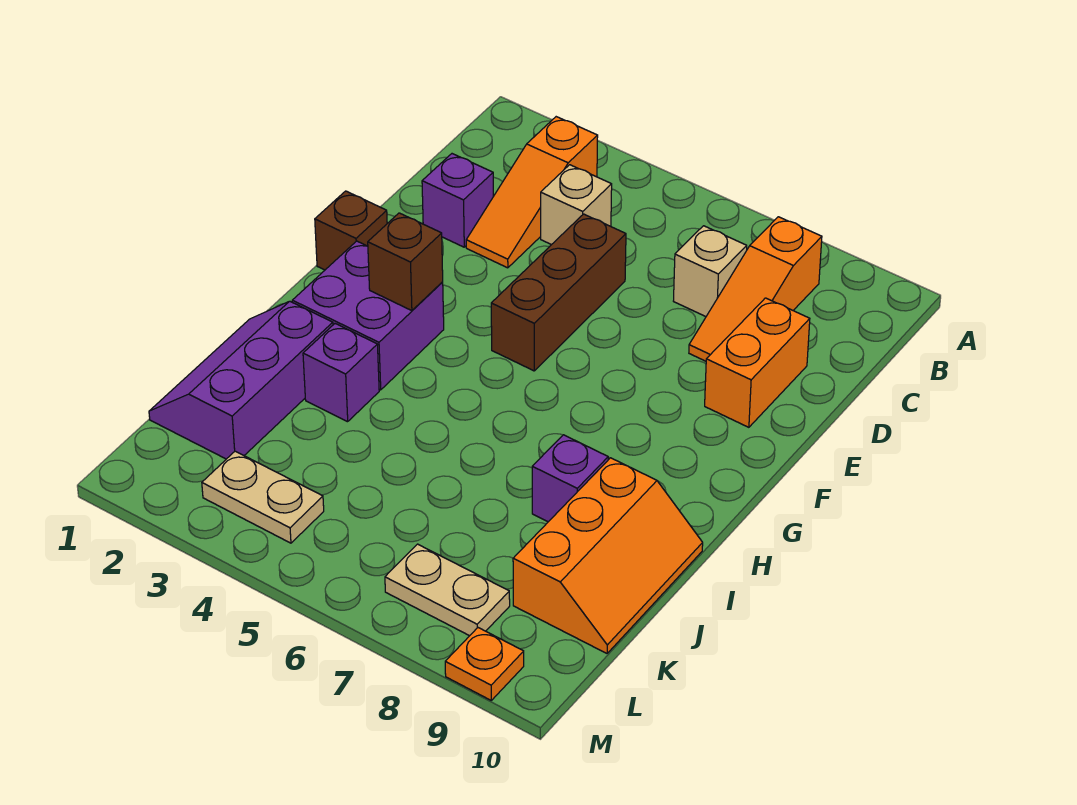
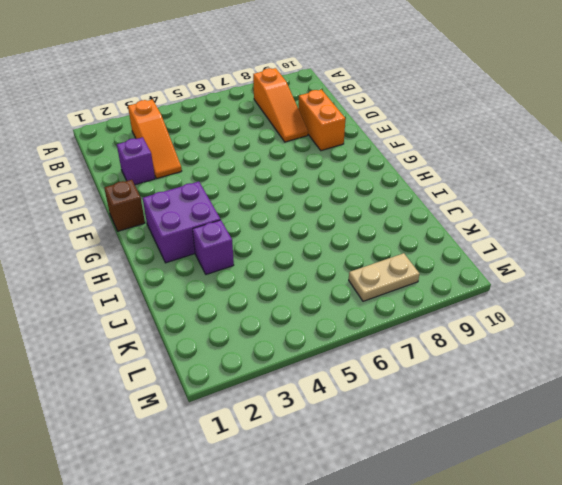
none -> tan brick C4 level 1
none -> tan brick C7 level 1
none -> brown brick D5:F5 level 1

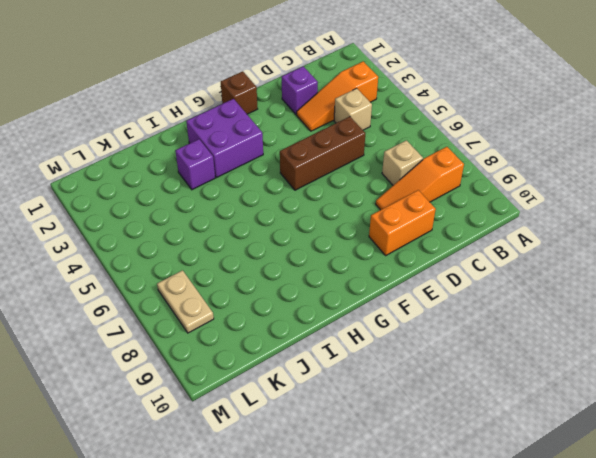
none -> purple slope I1:K2 level 1 top 2
none -> purple brick I8 level 1
none -> orange slope I9:K10 level 1 top 9

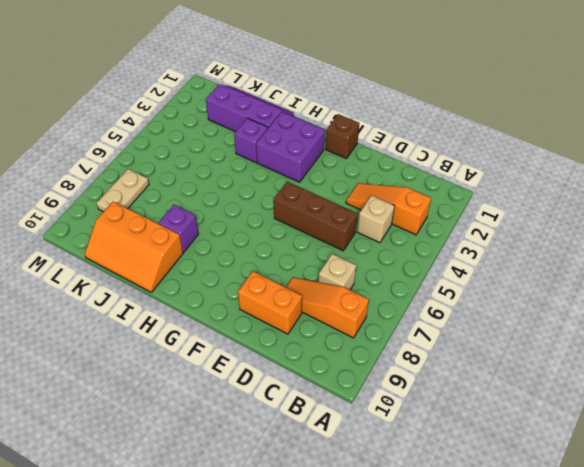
none -> purple brick D2 level 1
none -> tan plate L3:L4 level 1
none -> orange plate M9 level 1

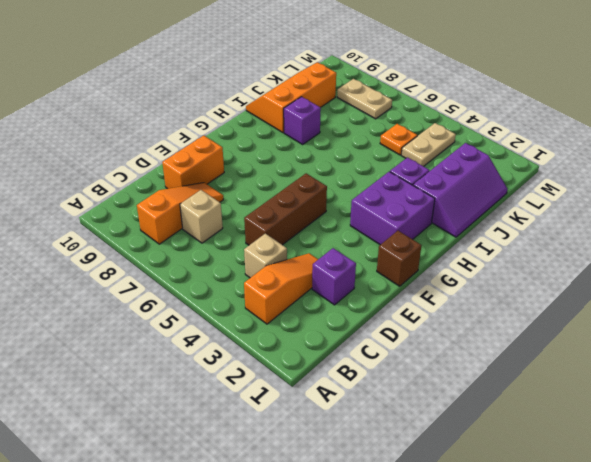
tan plate K4:L4 level 1 -> tan plate L3:L4 level 1
orange plate K5 level 1 -> orange plate M9 level 1
none -> brown brick G3 level 2

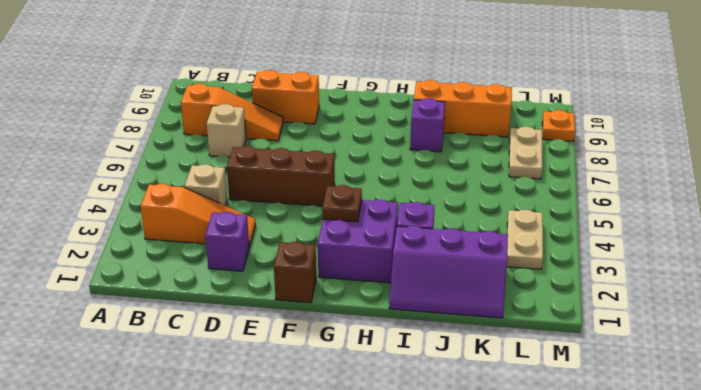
brown plate G3 level 2 -> brown brick G3 level 2

